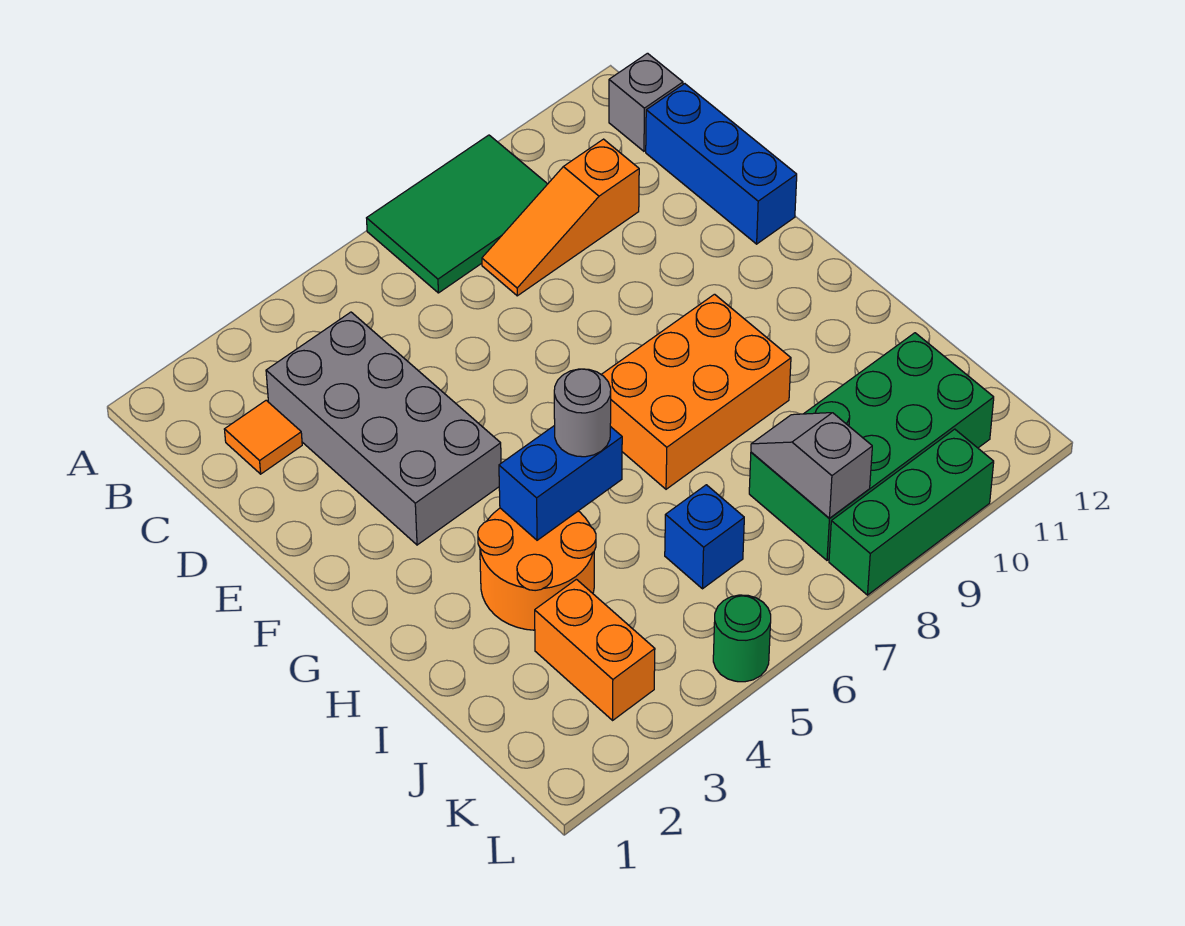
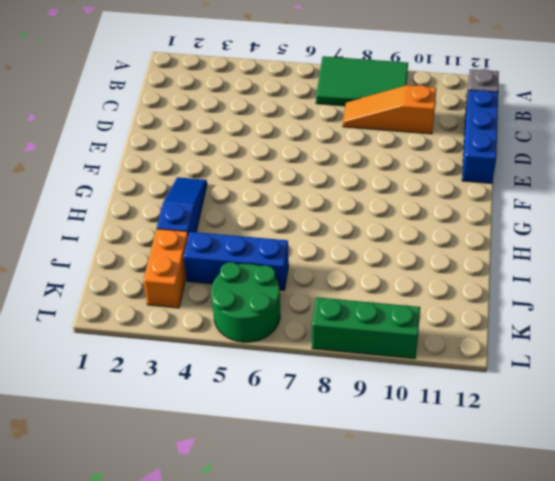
blue slope G3:I3 level 1 top I -> orange round brick H3:I4 level 1
blue brick J4:J6 level 1 -> blue brick J6 level 1
green round brick K5:L6 level 1 -> green round brick L5 level 1
none -> orange tile C2 level 1
none -> grey brick C3:F4 level 1
none -> orange brick G7:H9 level 1

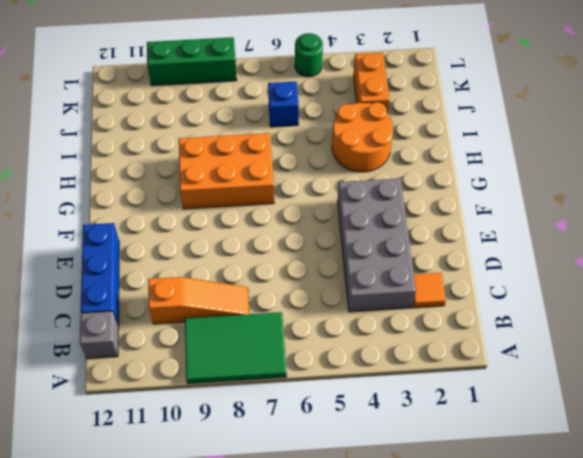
none -> green brick J8:K11 level 1
none -> blue brick H4:H5 level 2
none -> grey slope J8:K8 level 2 top K

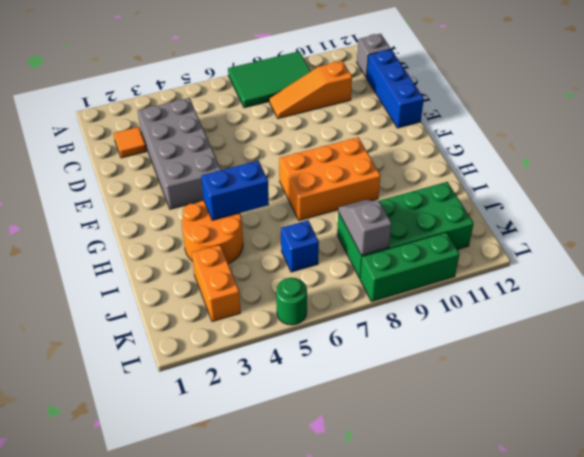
none -> grey round brick H5 level 3

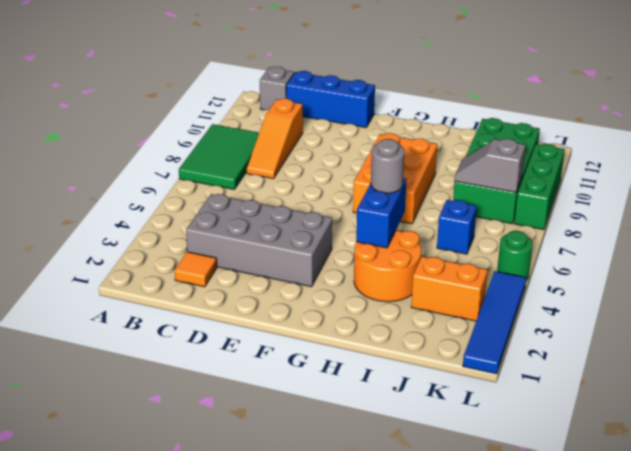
blue tile L1:L4 level 1 -> none

